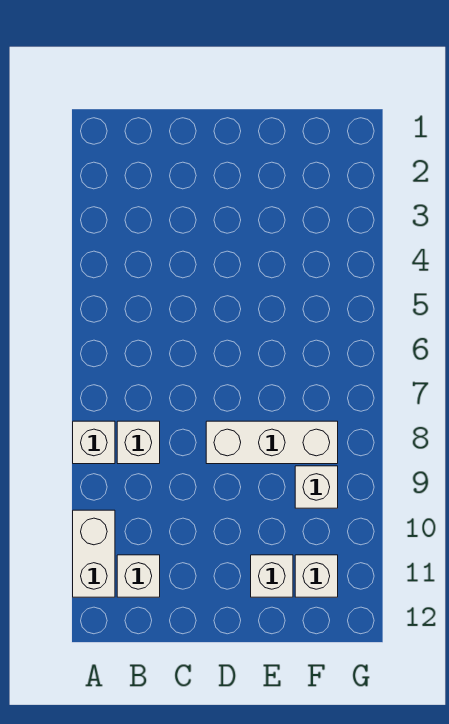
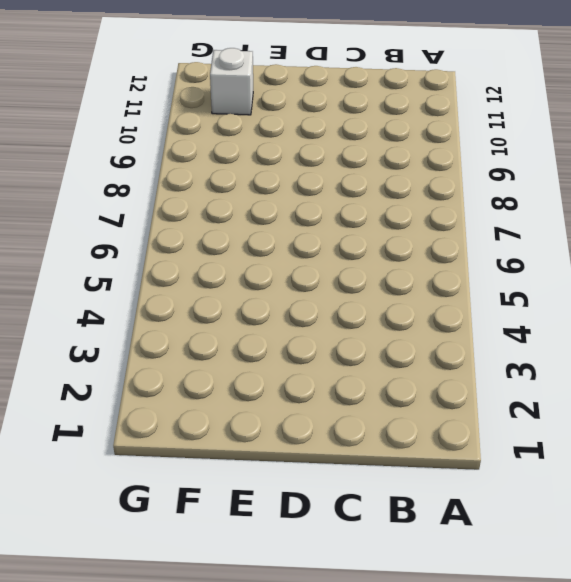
none -> white brick A8 level 1
none -> white brick A10:A11 level 1

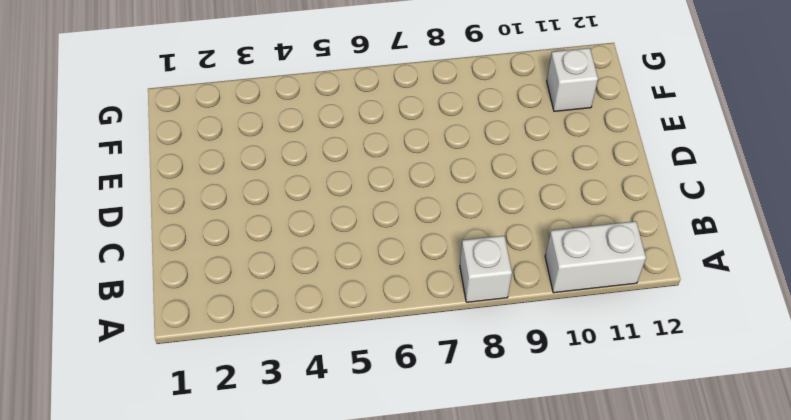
none -> white brick B8 level 1
none -> white brick B11 level 1

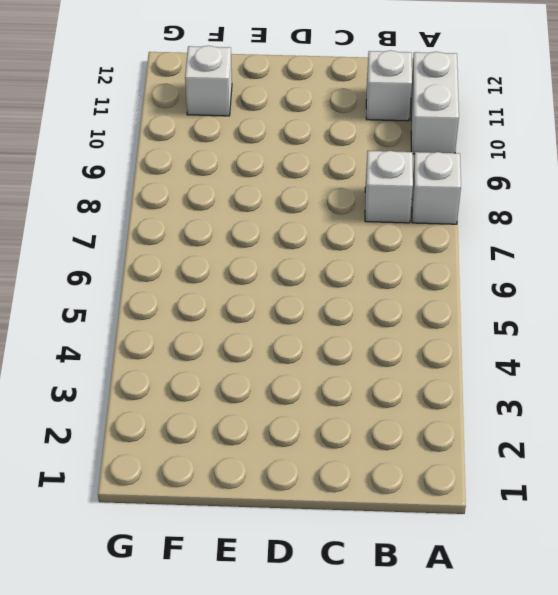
none -> white brick D8:F8 level 1
none -> white brick E11 level 1

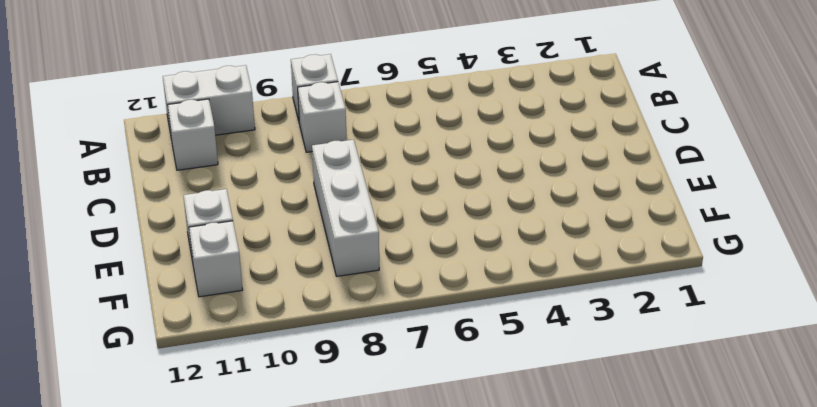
none -> white brick F9 level 1

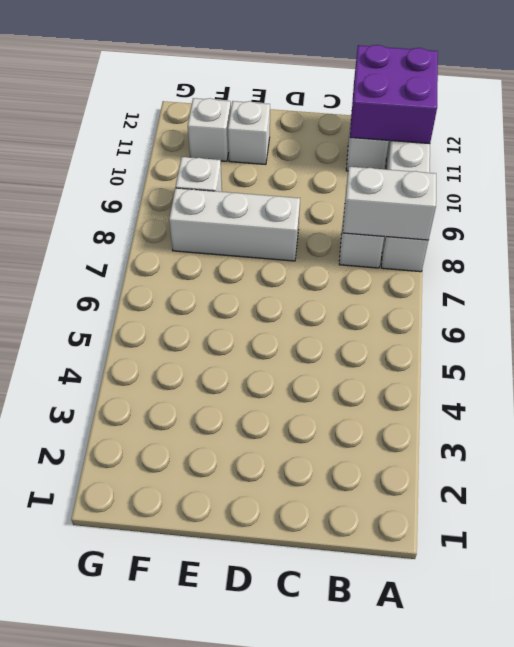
white brick A8:B8 level 2 -> none
purple brick A11:B12 level 2 -> none

